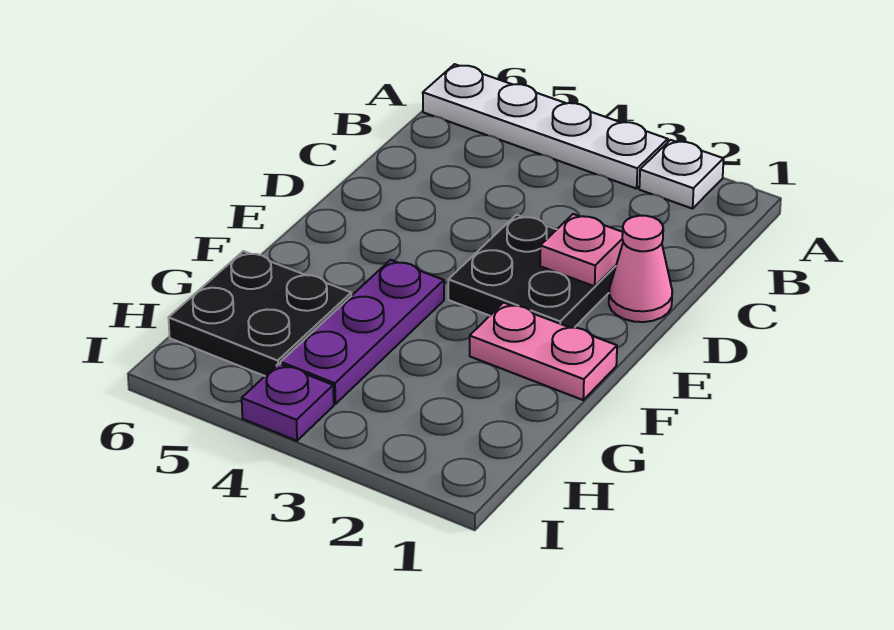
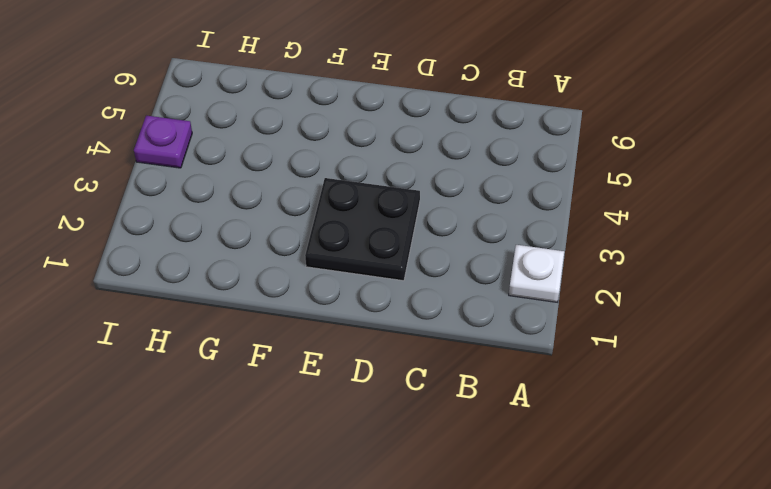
none -> white plate A3:A6 level 1
none -> pink cone D1 level 1

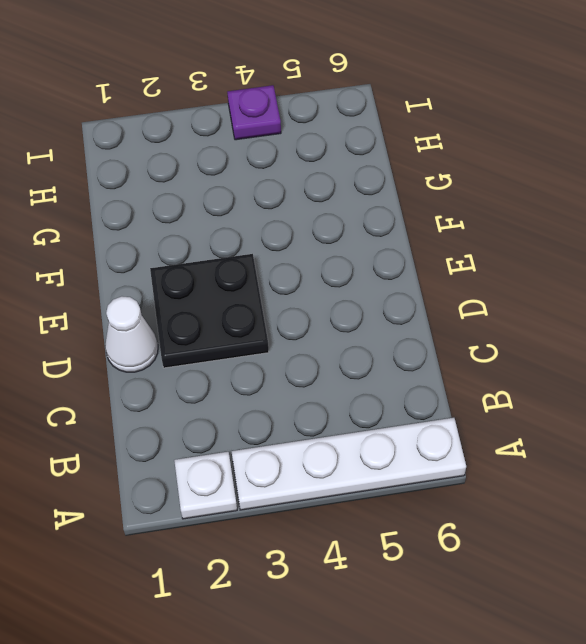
white cone D1 level 1 -> pink cone D1 level 1
none -> pink plate F1:F2 level 1
none -> purple plate F4:H4 level 1

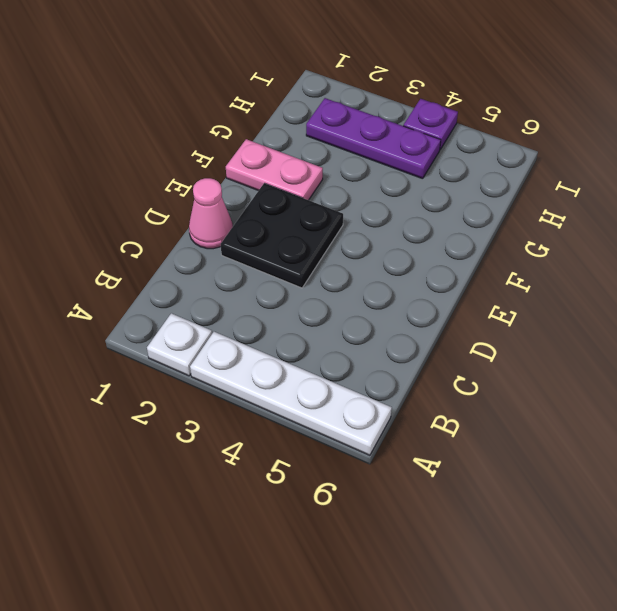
purple plate H2:H4 level 1 -> purple plate F4:H4 level 1
none -> black plate G5:H6 level 1
none -> pink plate D2 level 2

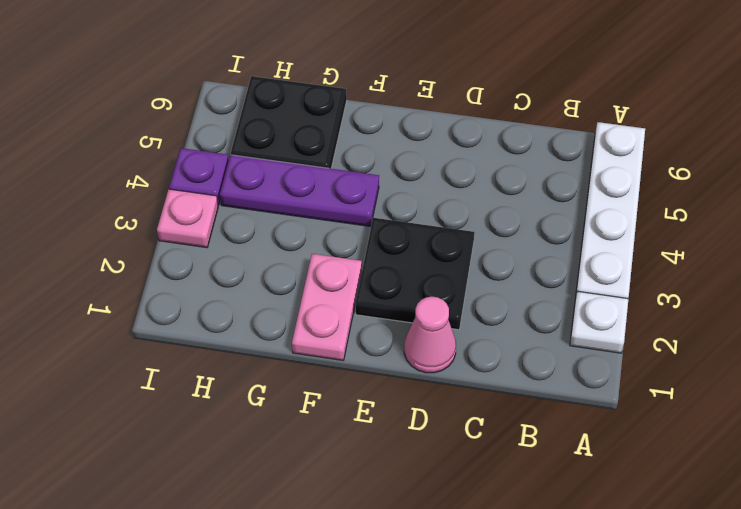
pink plate I3 level 1 -> pink plate D2 level 2

